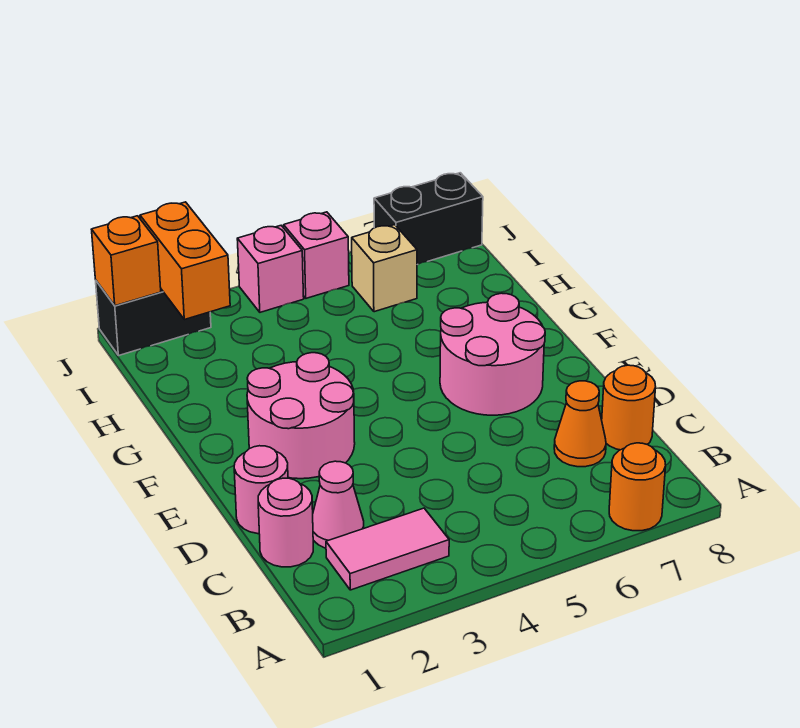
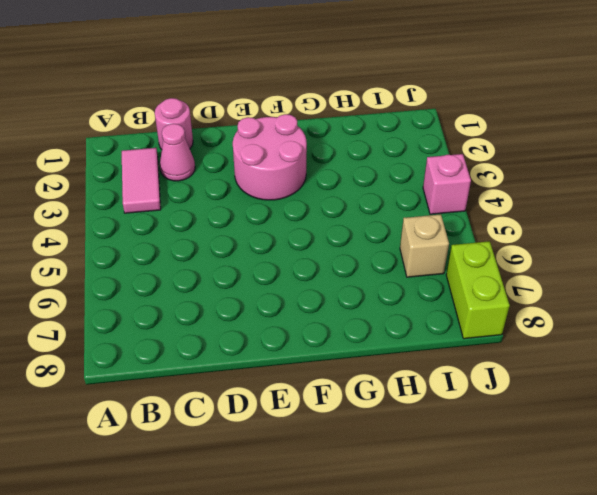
lime brick J7:J8 level 1 -> black brick J7:J8 level 1
none -> orange round brick A7 level 1
none -> orange cone C7 level 1
none -> orange round brick C8 level 1

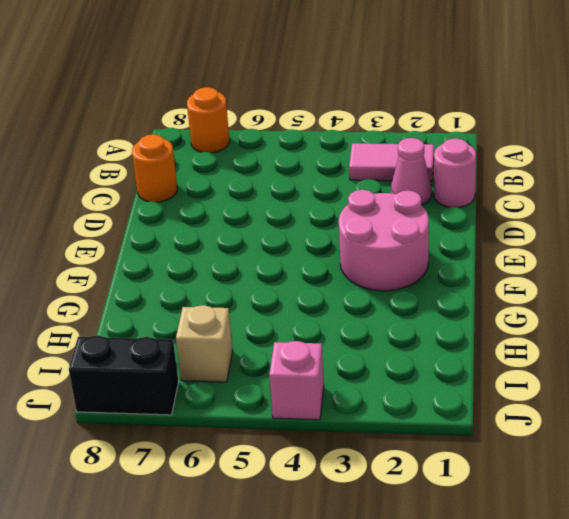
none -> orange cone C7 level 1
none -> pink round brick D1 level 1
none -> pink round brick E6:F7 level 1

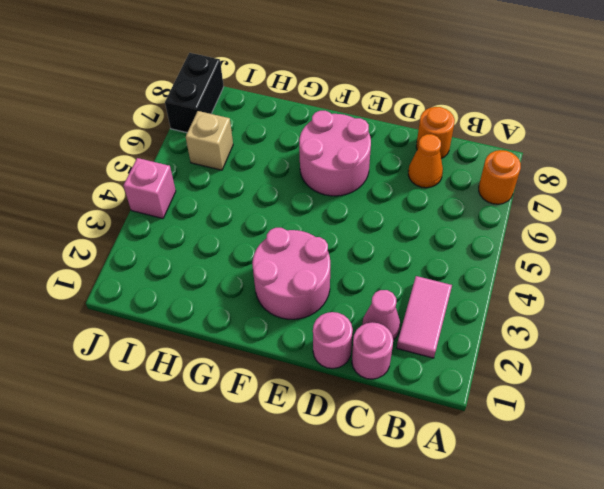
none -> black brick J1:J2 level 1
none -> pink brick J5 level 1
none -> orange brick I2:J2 level 2

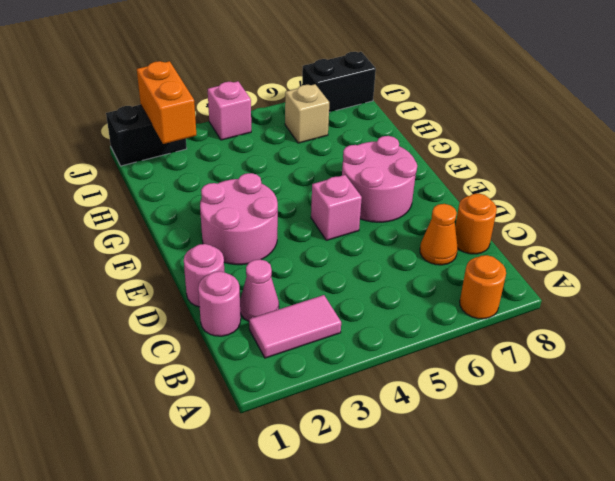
pink brick E5 level 1 -> pink brick J5 level 1
none -> orange brick J1 level 2

